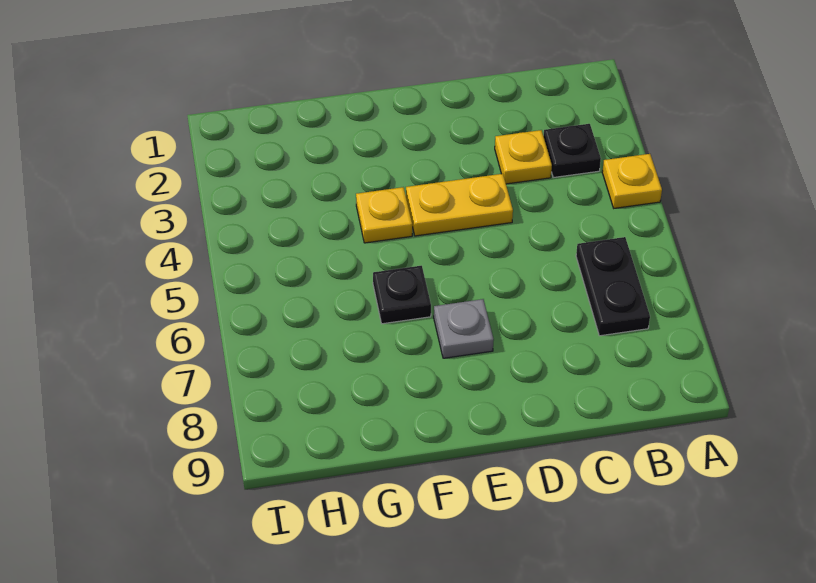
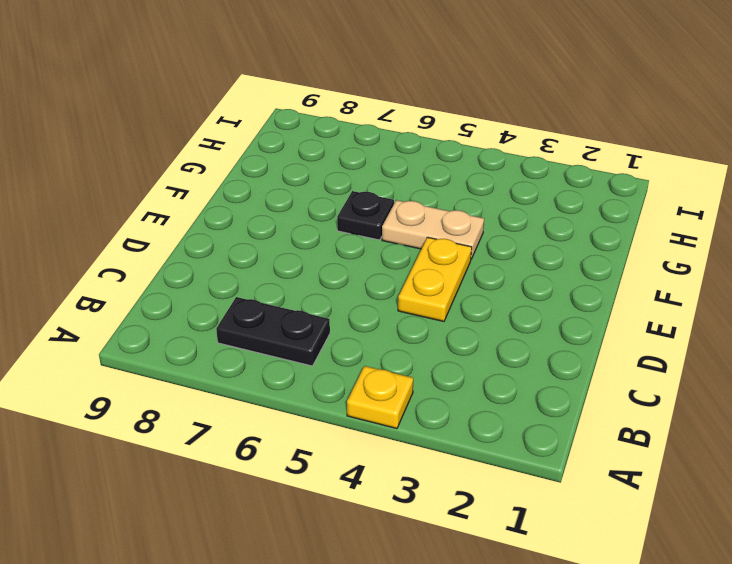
tan plate F4:F5 level 1 -> yellow plate F4 level 1
none -> black plate B3 level 1
none -> yellow plate C3 level 1

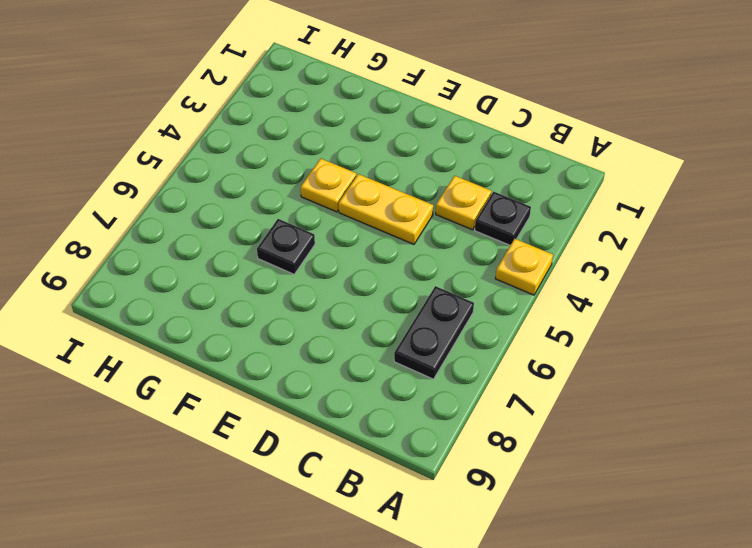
none -> grey plate E7 level 1

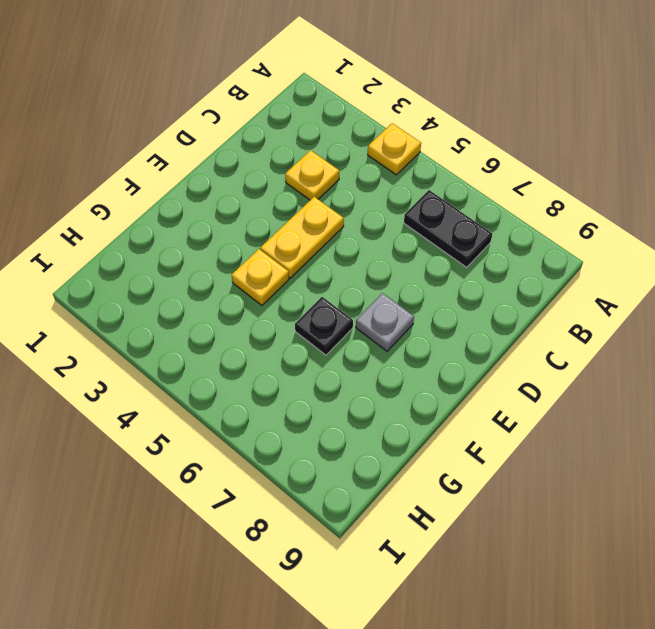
none -> black plate B3 level 1

